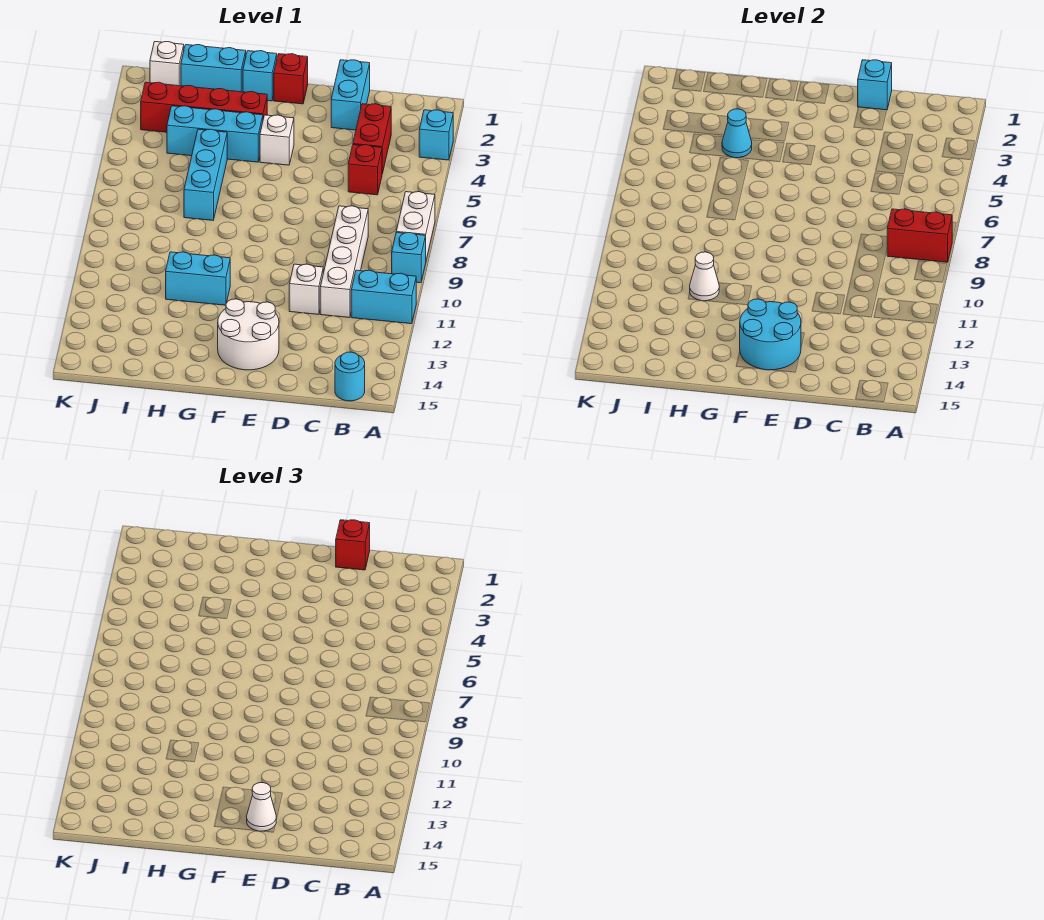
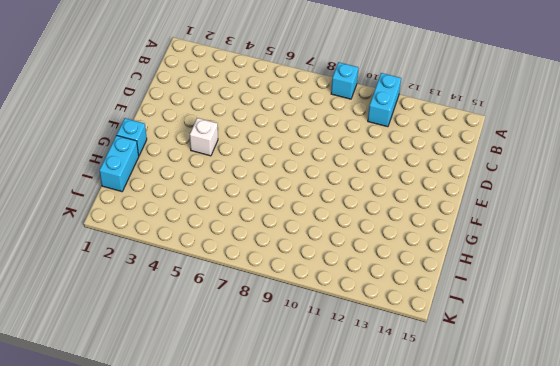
none -> cyan brick A3 level 1
none -> white brick A7:A8 level 1
none -> cyan round brick B15 level 1

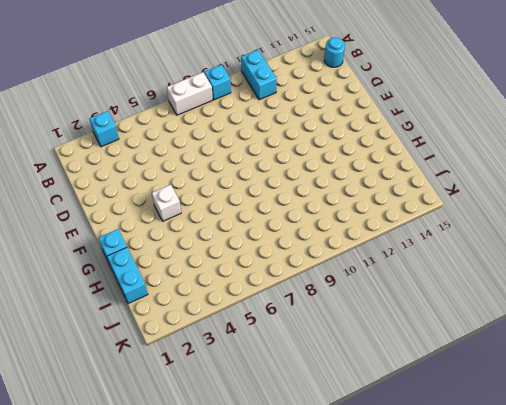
none -> red brick C3:C4 level 1
none -> red brick C5 level 1
none -> white brick C8:C11 level 1

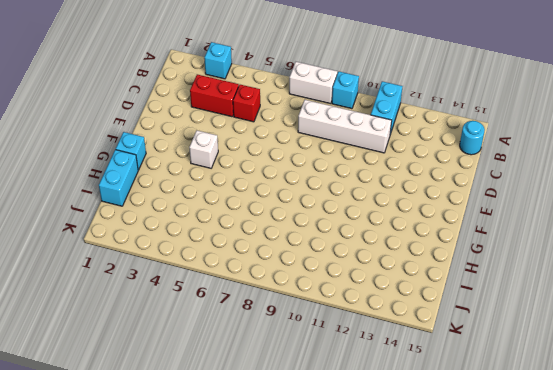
none -> cyan brick D1:D2 level 1
none -> white brick D11 level 1
none -> white round brick E13:F14 level 1

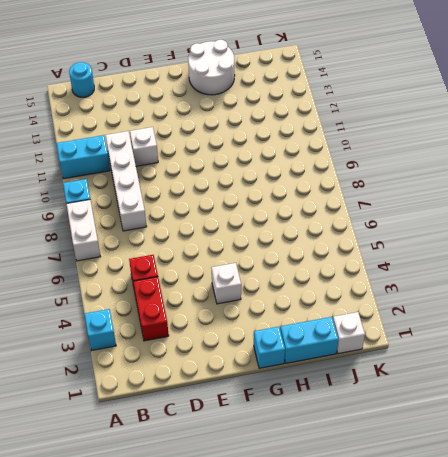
white round brick G14:H15 level 1 -> white round brick E13:F14 level 1
none -> cyan brick D1:D2 level 1
none -> red brick F1 level 1
none -> red brick G3:J3 level 1

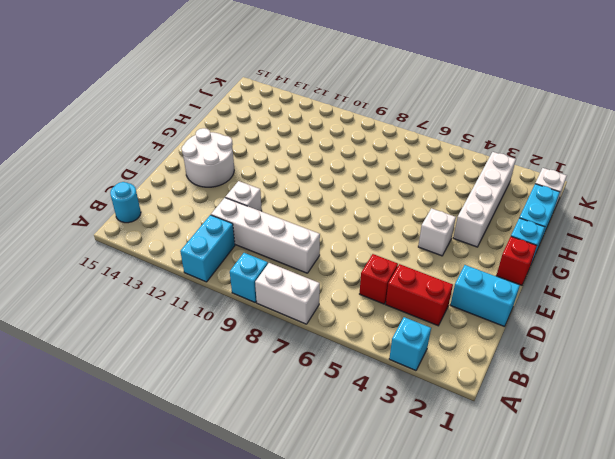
white brick G3:J3 level 1 -> red brick G3:J3 level 1
none -> cyan brick G4:I4 level 1
none -> cyan brick G11:H11 level 1
none -> cyan brick H5:H7 level 1

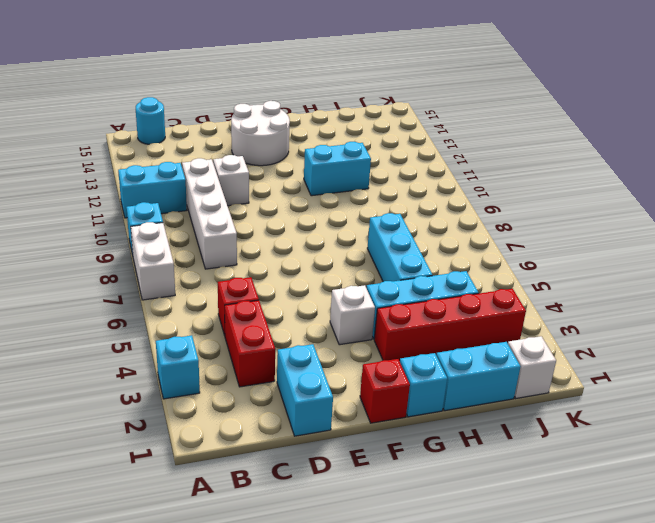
none -> red brick A8:B8 level 2
none -> cyan brick D1 level 2
none -> cyan round brick E13:F14 level 2

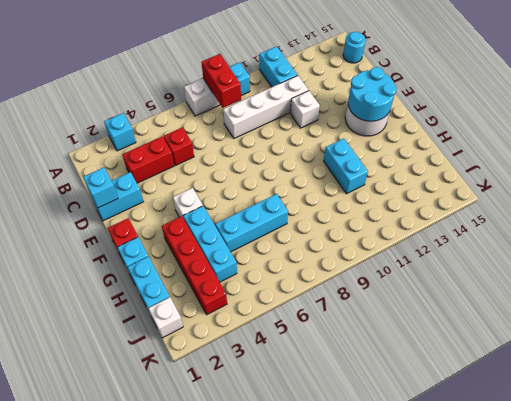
none -> cyan cone H4 level 2
none -> white cone H11 level 2
none -> red brick D1 level 3

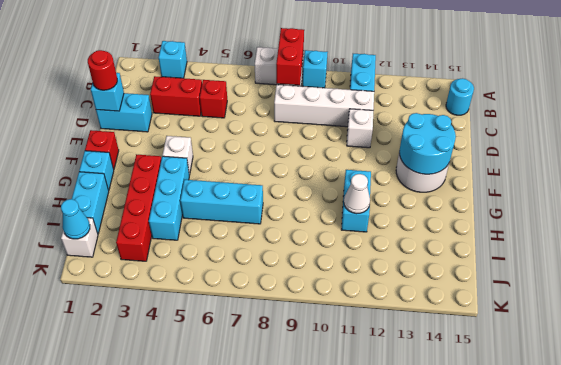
red round brick D1 level 3 -> red brick D1 level 3
cyan cone J1 level 2 -> cyan cone H4 level 2
none -> white cone E14 level 3

